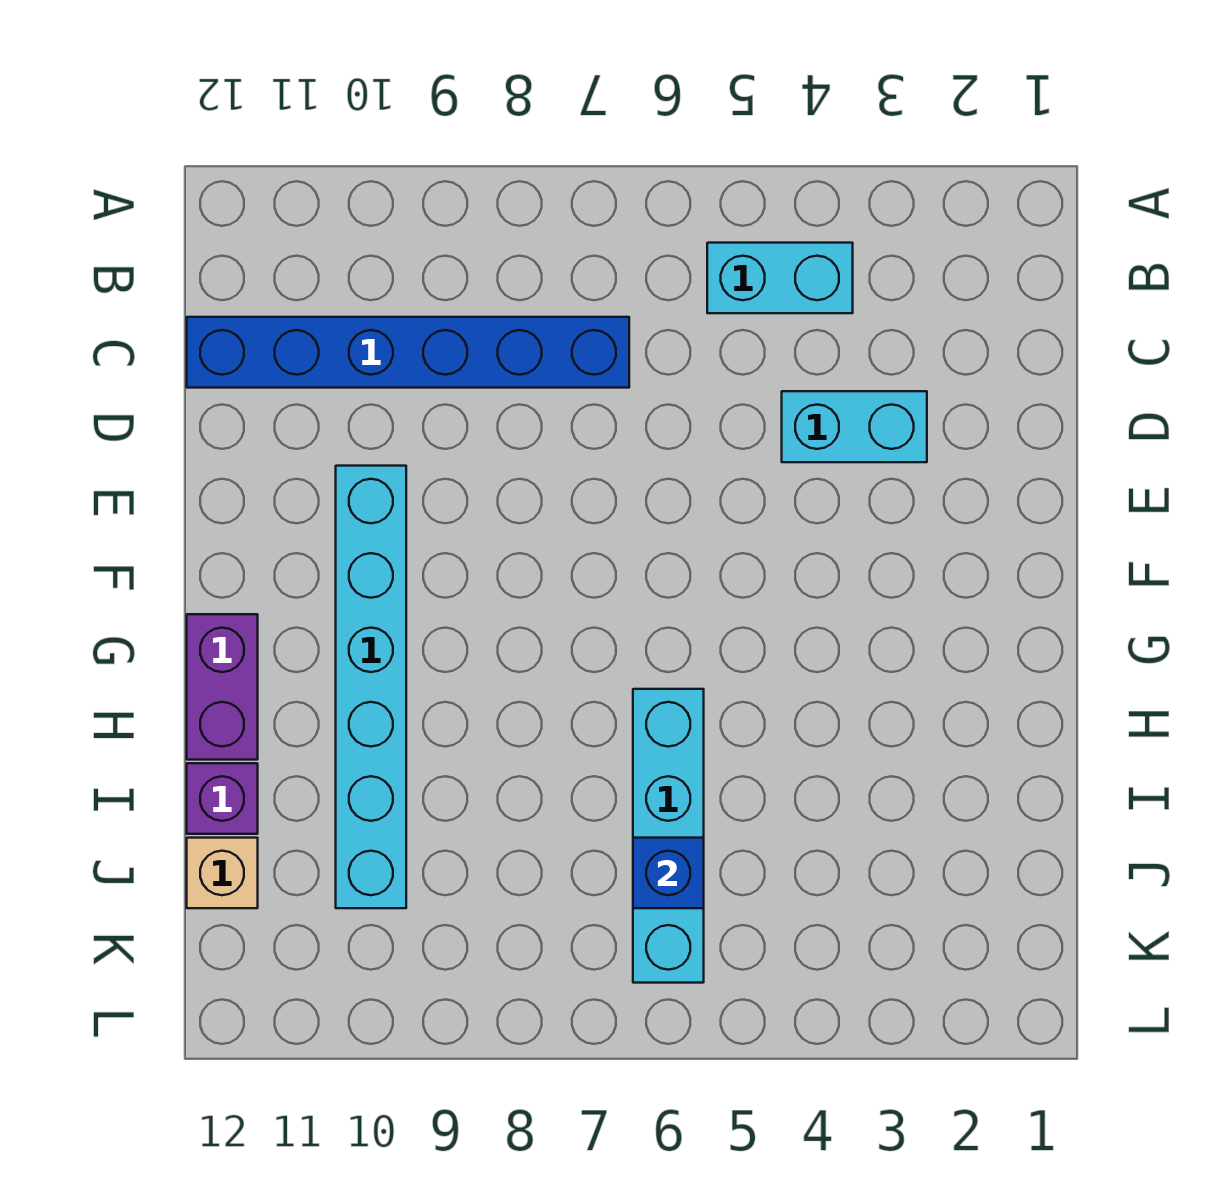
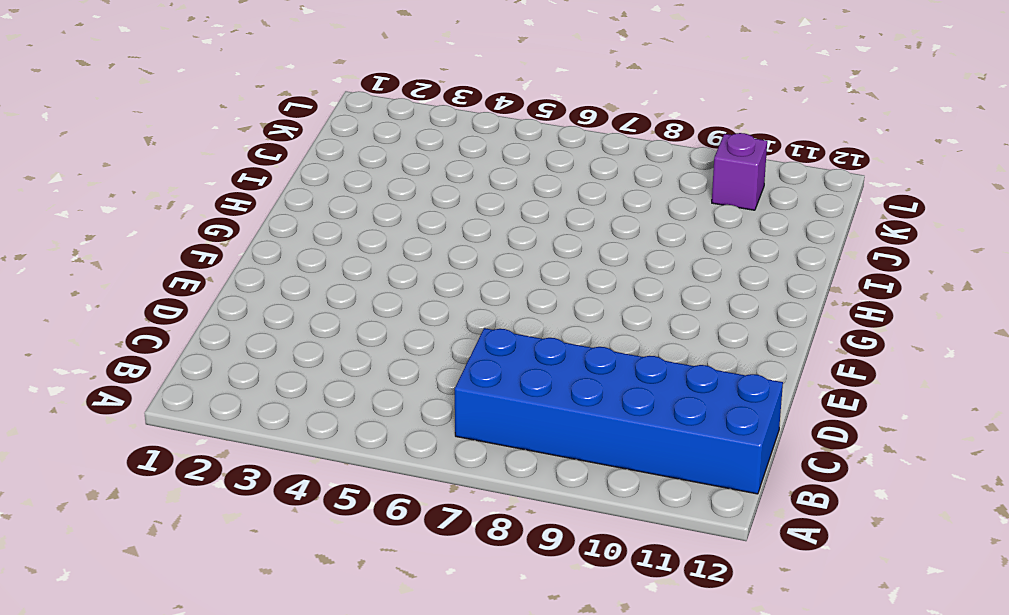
blue brick B7:C12 level 1 -> blue brick C7:C12 level 1
purple brick K10 level 1 -> purple brick I12 level 1
none -> cyan brick B4:B5 level 1
none -> cyan brick D3:D4 level 1

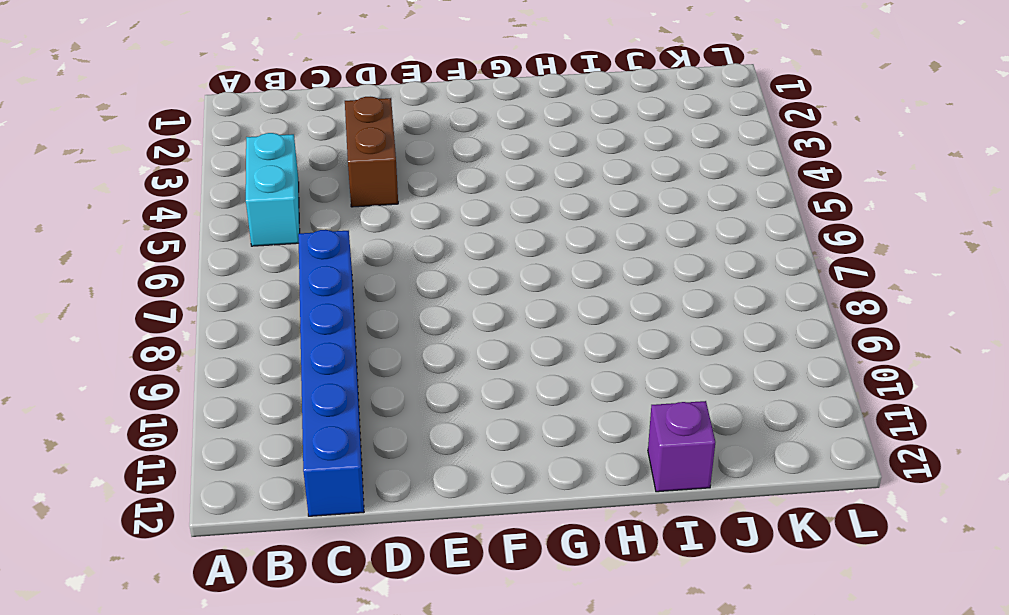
brown brick D3:D4 level 1 -> cyan brick D3:D4 level 1
none -> cyan brick E10:J10 level 1
none -> purple brick G12:H12 level 1

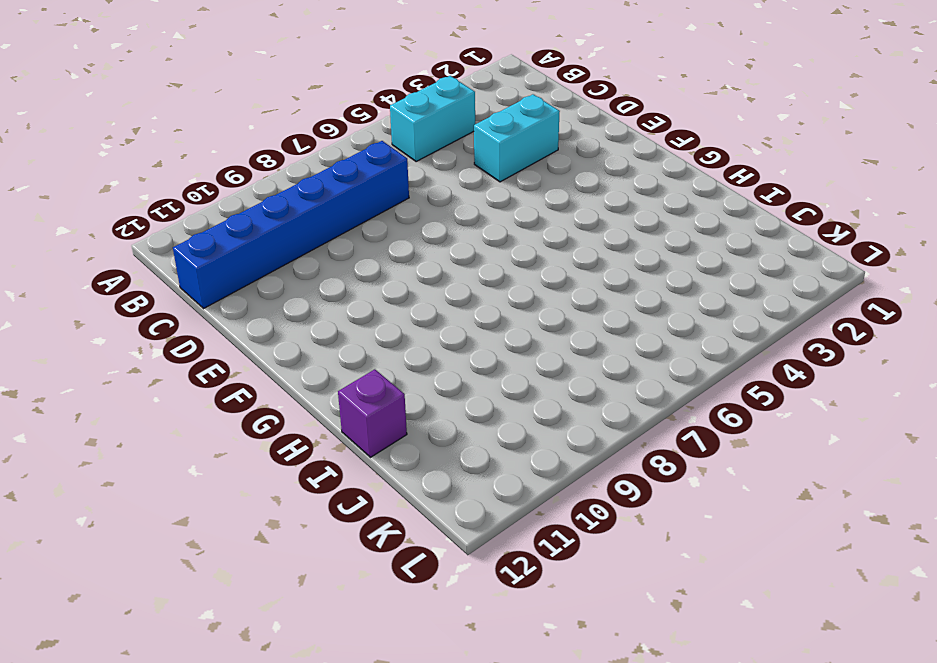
none -> cyan brick E10:J10 level 1
none -> purple brick G12:H12 level 1

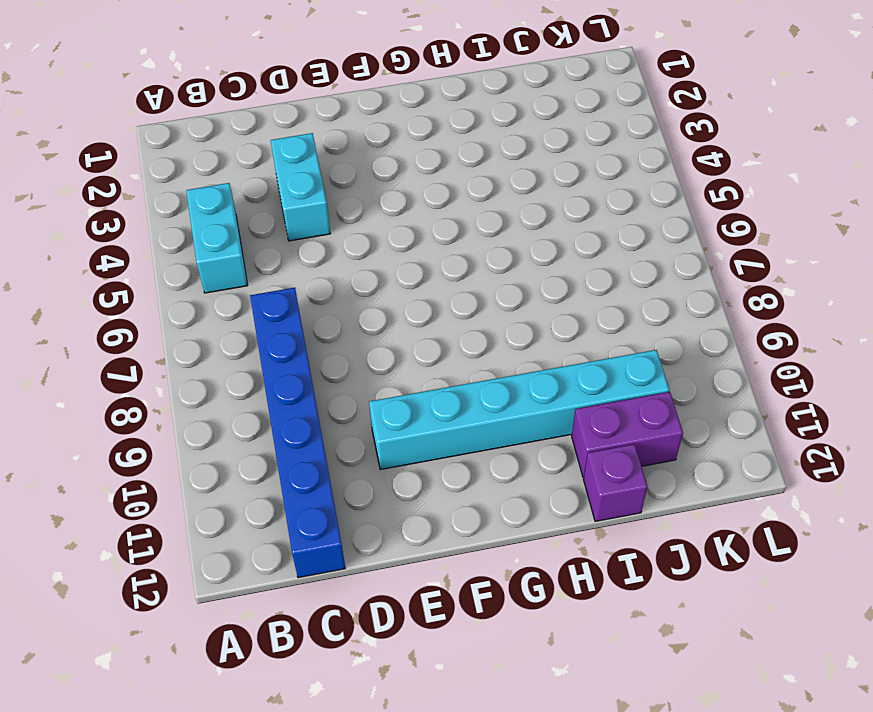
purple brick I11:J11 level 1 -> purple brick G12:H12 level 1
none -> cyan brick H6:K6 level 1
none -> tan brick J12 level 1

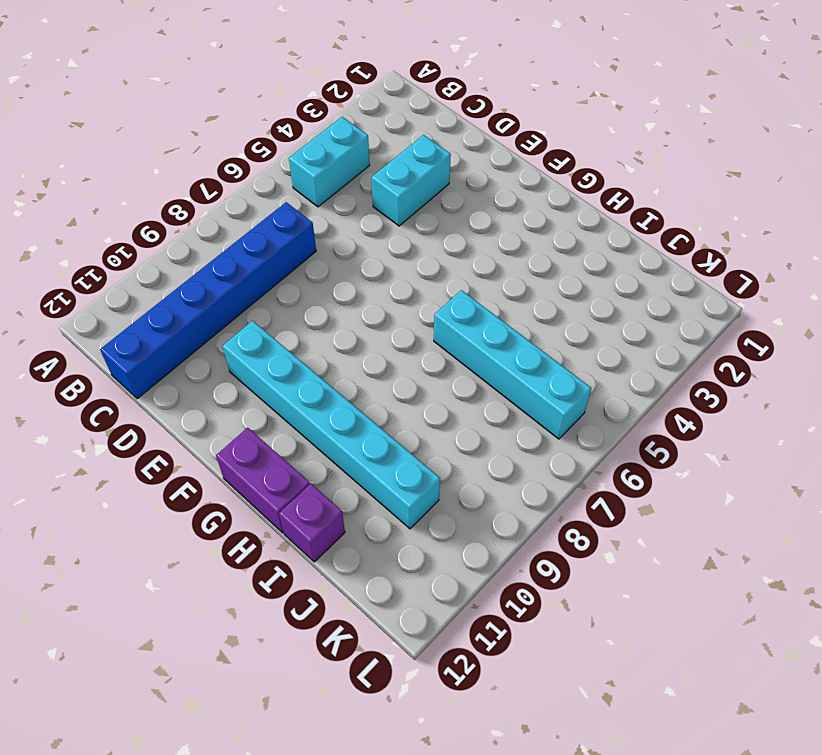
none -> tan brick J12 level 1
none -> blue brick J6 level 2

